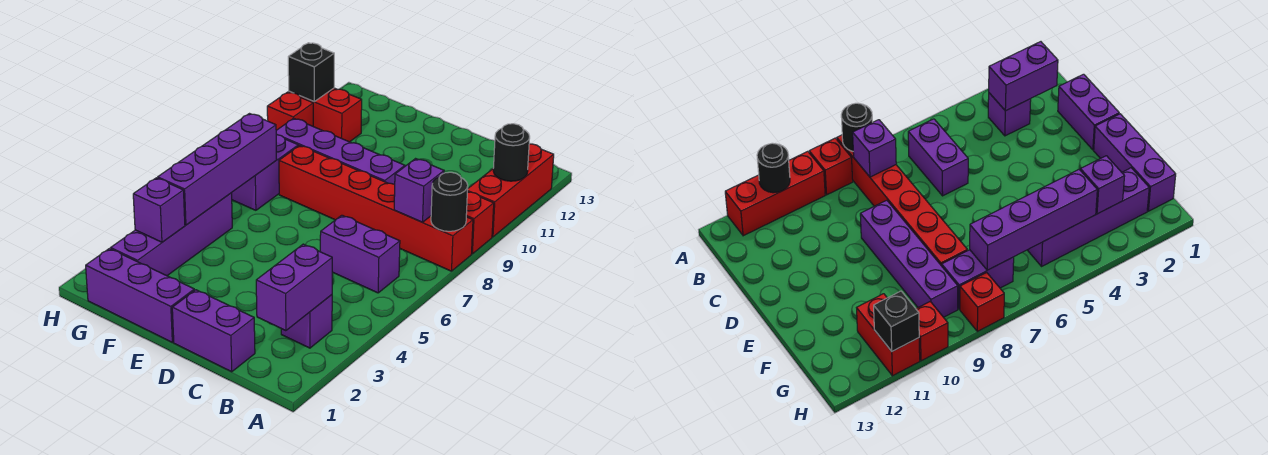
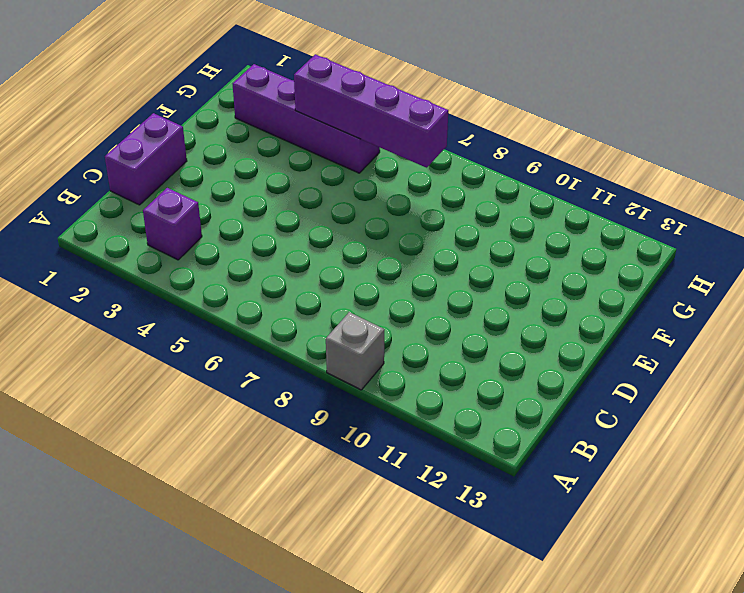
grey brick A9 level 1 -> red brick A9 level 1
none -> red brick A8:F8 level 1
none -> red brick A10:A12 level 1
none -> purple brick B6:C6 level 1

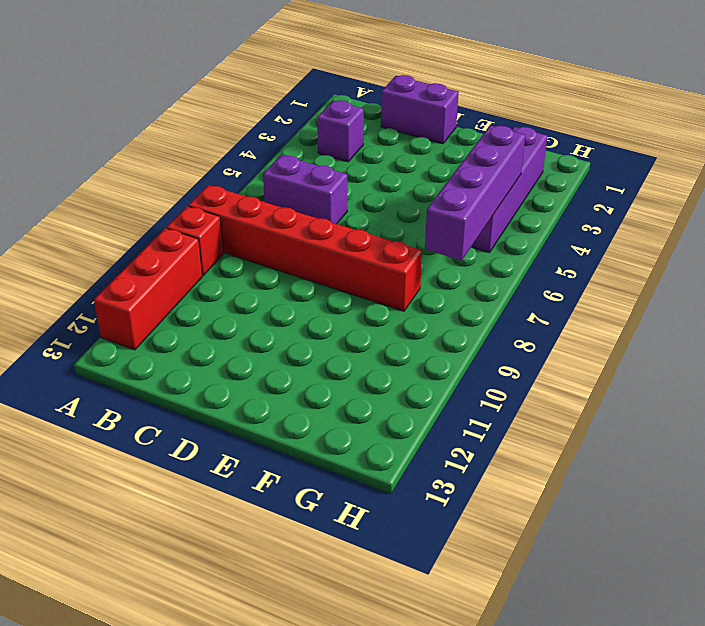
none -> purple brick D9:G9 level 1
none -> purple brick E1:G1 level 1
none -> purple brick G7:G8 level 1

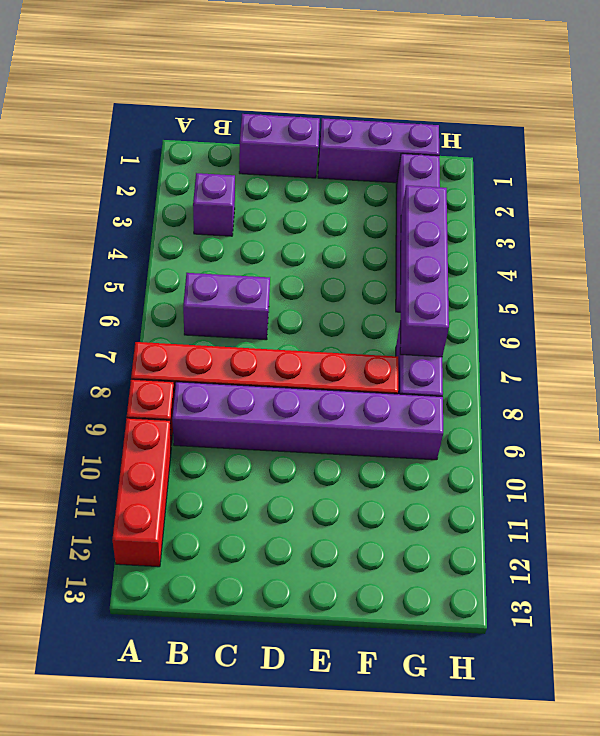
purple brick B9:G9 level 1 -> purple brick D9:G9 level 1
none -> red brick G11:H11 level 1
none -> red brick H8 level 1
none -> red brick H10 level 1

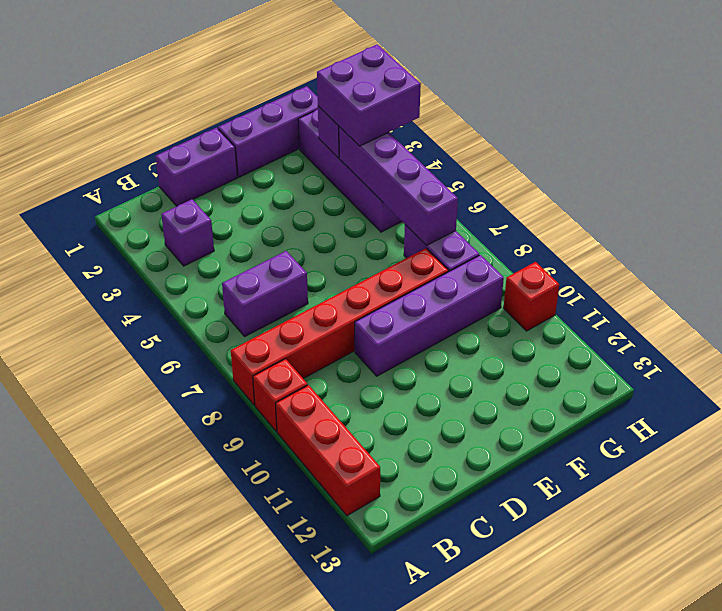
purple brick G3:H4 level 3 -> none
none -> red brick G11:H11 level 1
none -> red brick H8 level 1
none -> black round brick A8 level 2

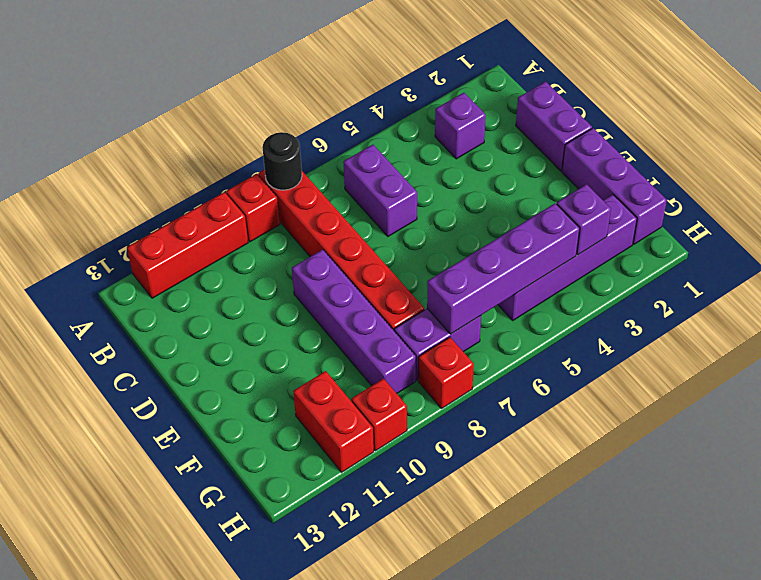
none -> black round brick A11 level 2
none -> purple brick B2:B3 level 2
none -> purple brick B8 level 2

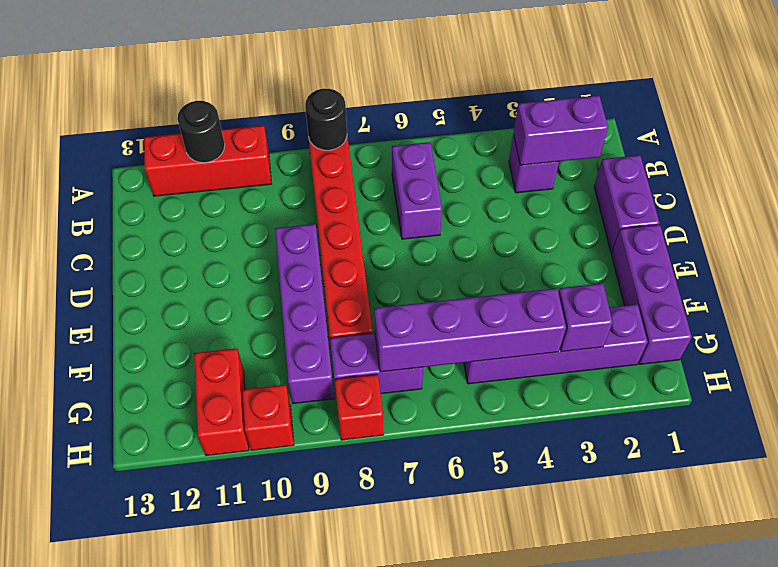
none -> red brick A9 level 1
none -> purple brick B8 level 2
none -> black brick H11 level 2

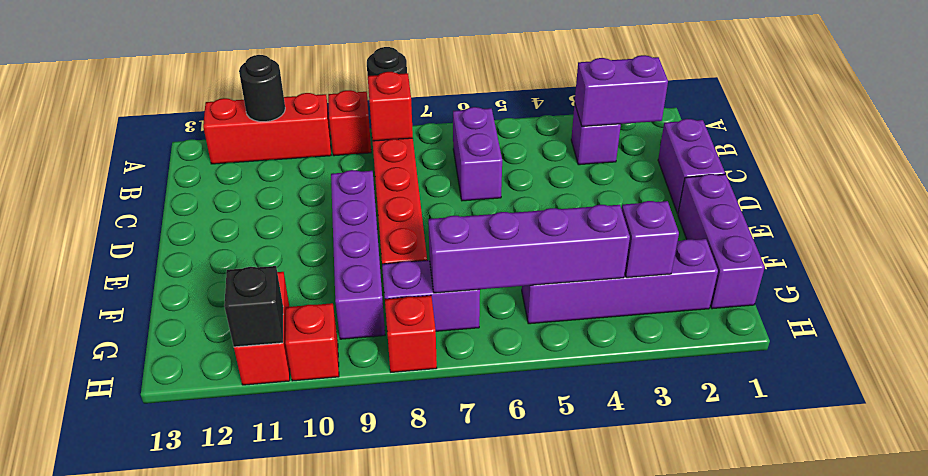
red brick B8 level 2 -> purple brick B8 level 2

